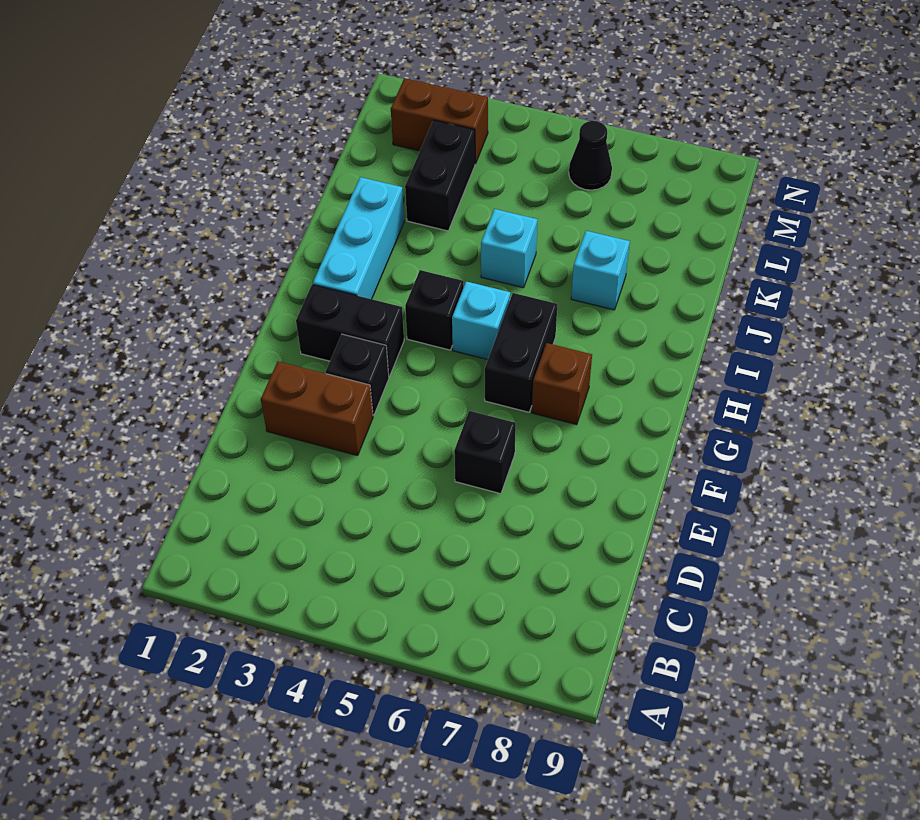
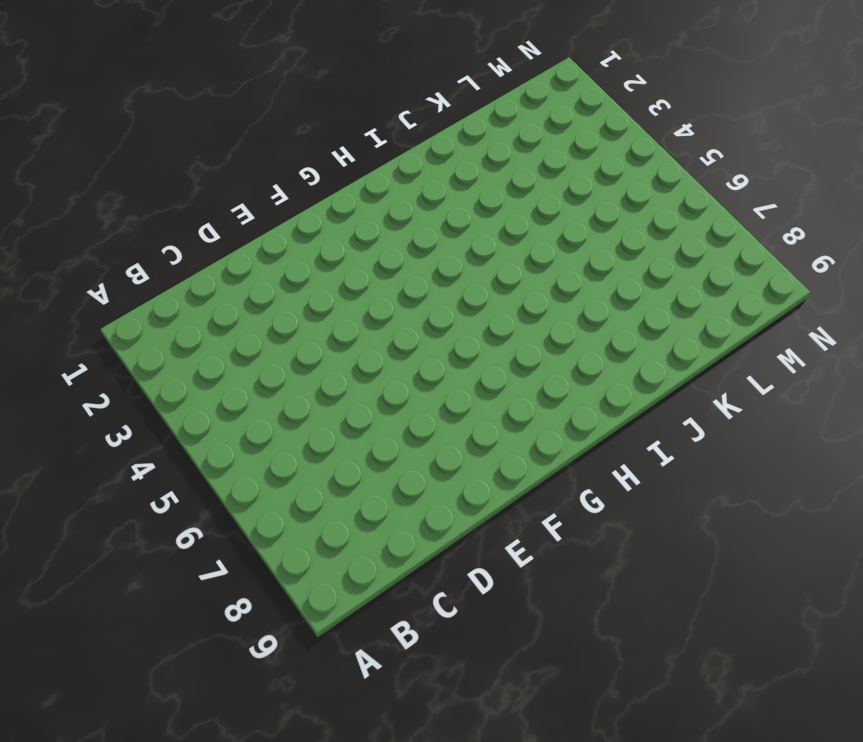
none -> brown brick E2:E3 level 1
none -> black brick E6 level 1
none -> black brick F3 level 1

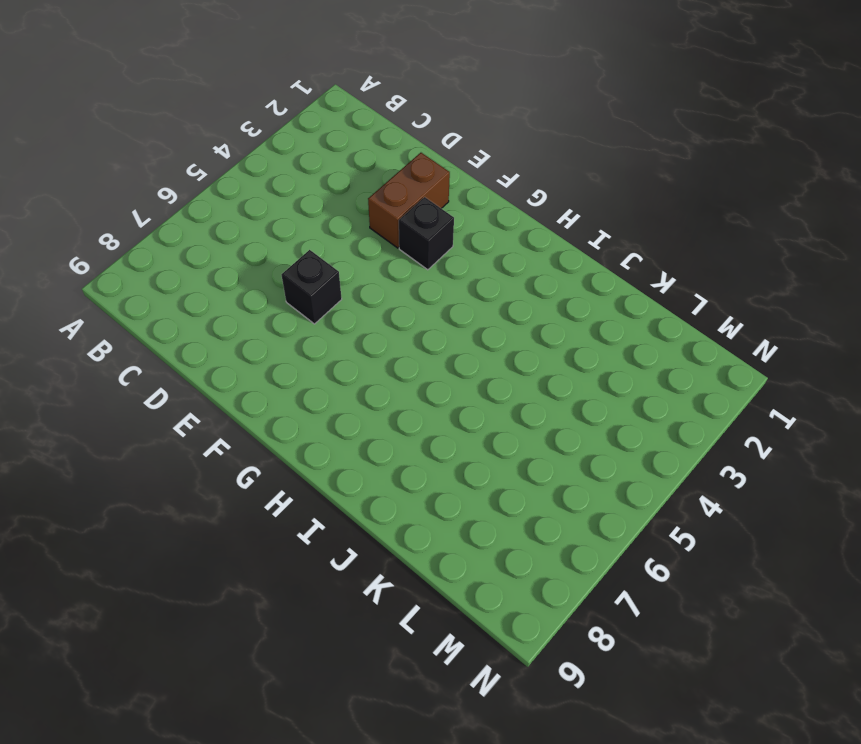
none -> black brick G2:G3 level 1
none -> black brick G6:H6 level 1
none -> brown brick G7 level 1

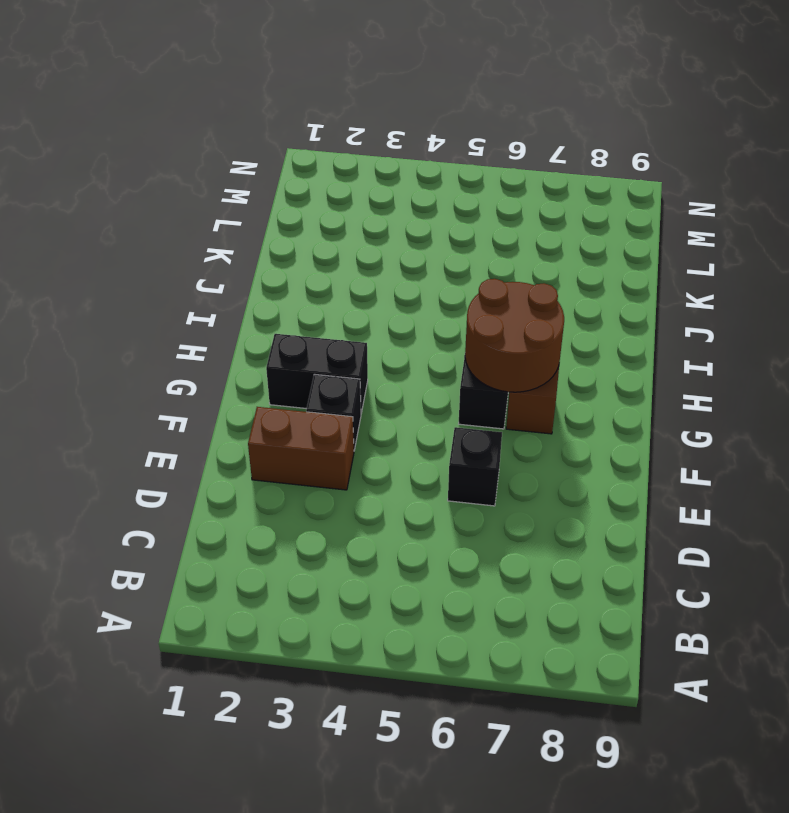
brown round brick G6:H7 level 2 -> none
none -> cyan brick H2:J2 level 1
none -> black brick H4 level 1
none -> cyan brick H5 level 1

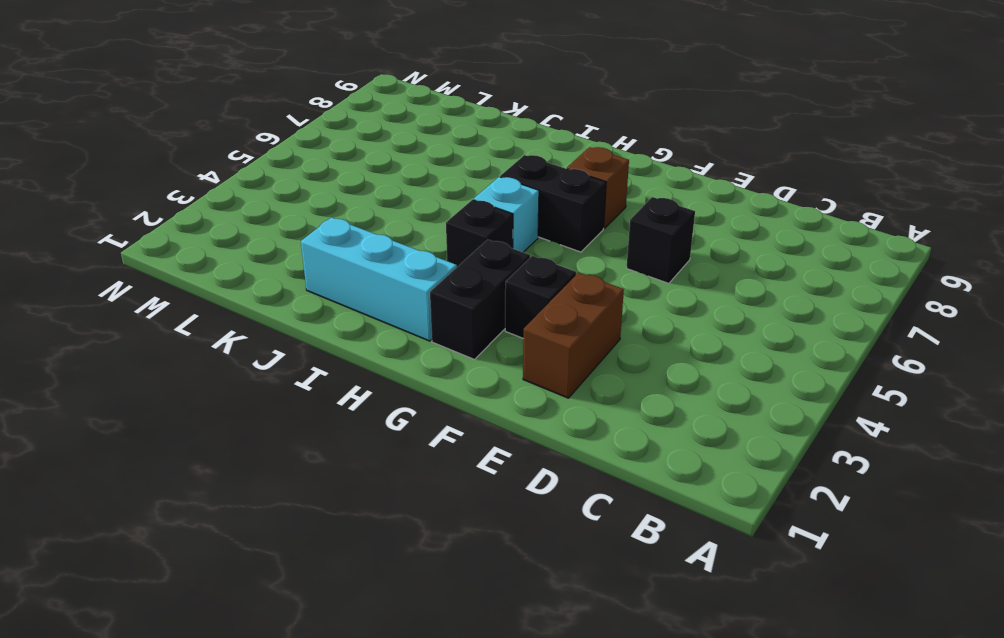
none -> cyan brick J5 level 1
none -> cyan brick J7 level 1
none -> black brick K3:L3 level 1

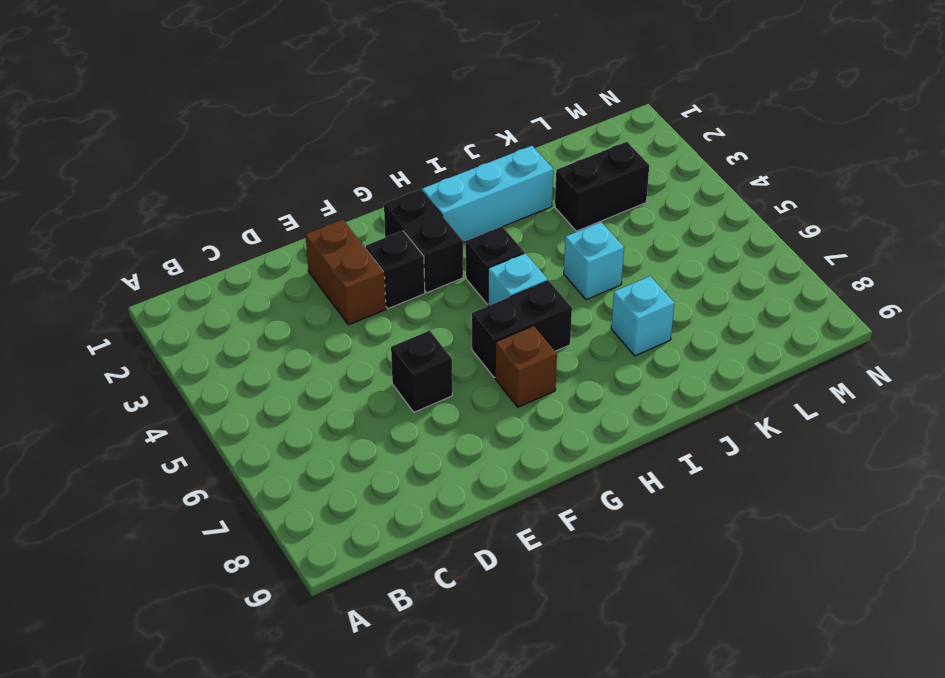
none -> brown brick M2:M3 level 1
none -> black cone M6 level 1

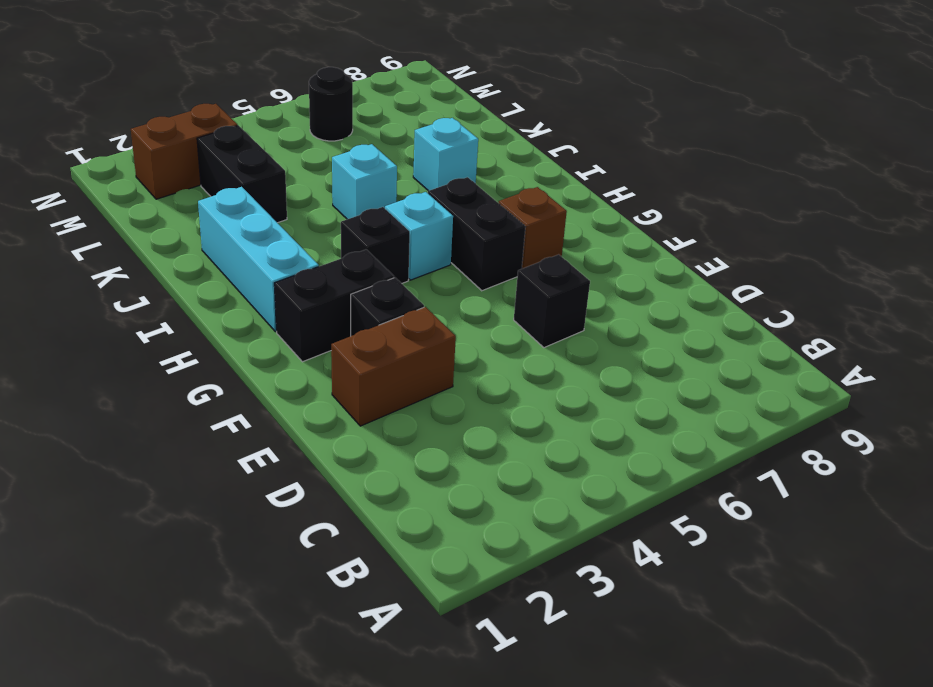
black round brick M6 level 1 -> black cone M6 level 1

